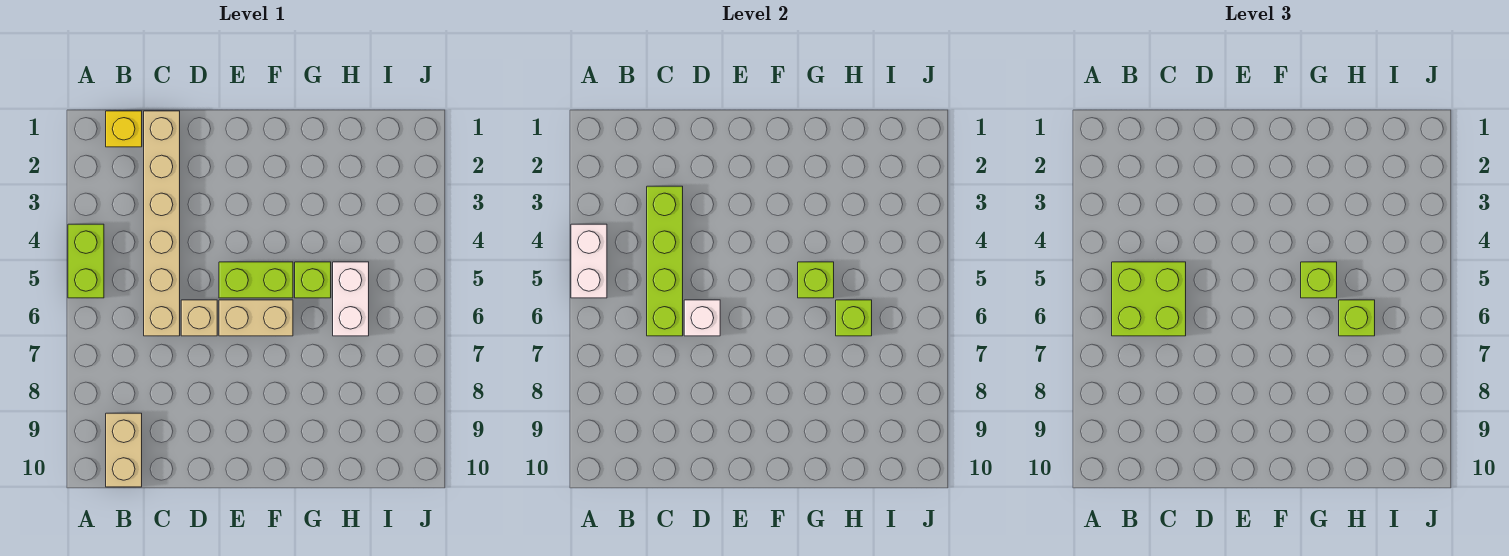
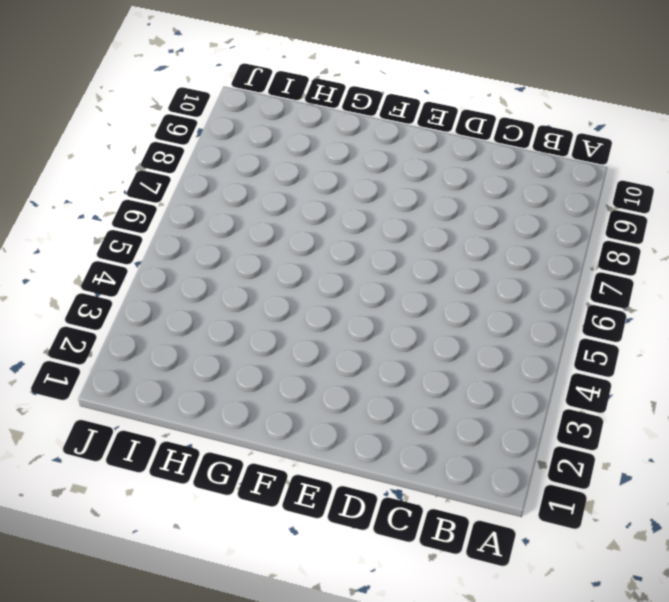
none -> lime brick A4:A5 level 1
none -> yellow brick B1 level 1
none -> tan brick B9:B10 level 1

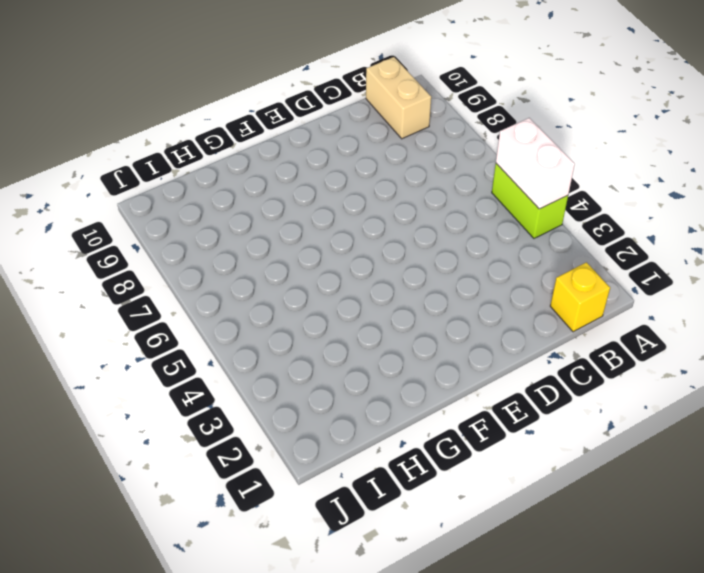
none -> tan brick C1:C6 level 1
none -> tan brick D6 level 1
none -> lime brick E5:F5 level 1

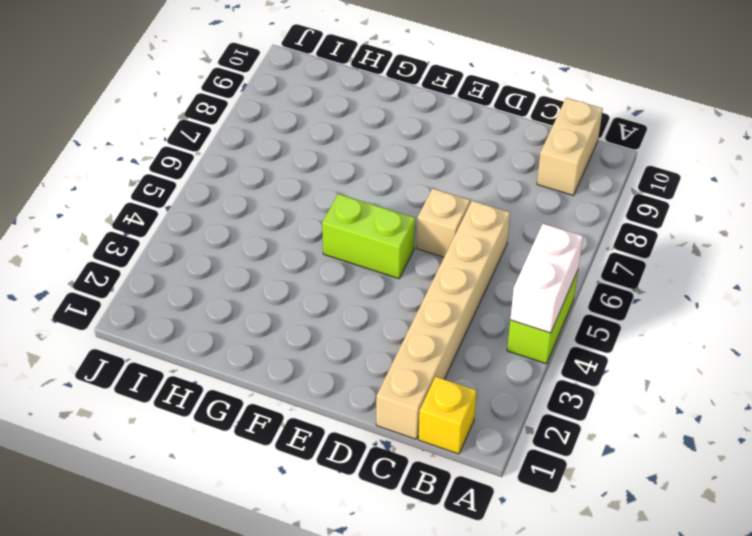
none -> tan brick E6:F6 level 1
none -> lime brick G5 level 1
none -> white brick H5:H6 level 1

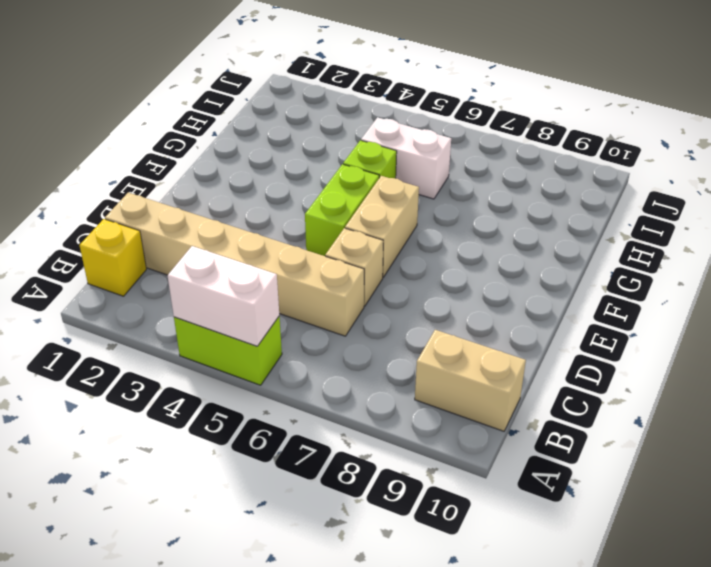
none -> lime brick C3:C6 level 2
none -> white brick D6 level 2
none -> lime brick G5 level 2

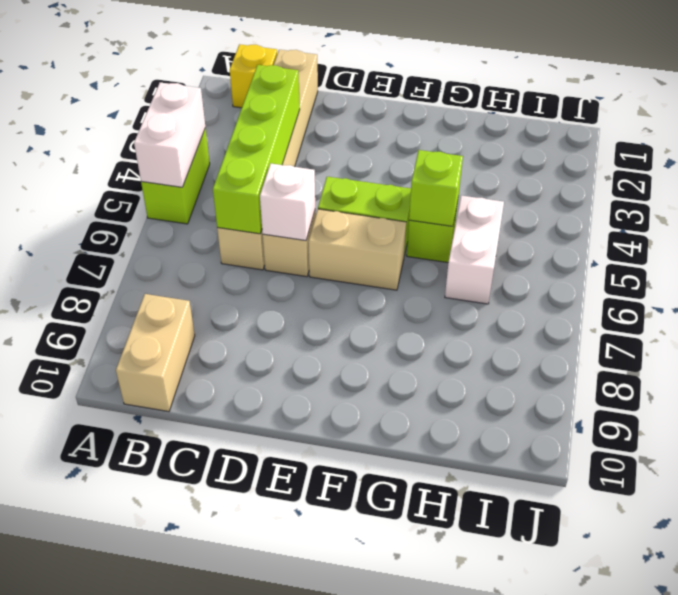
none -> lime brick H6 level 2
none -> lime brick B5:C6 level 3
none -> lime brick G5 level 3

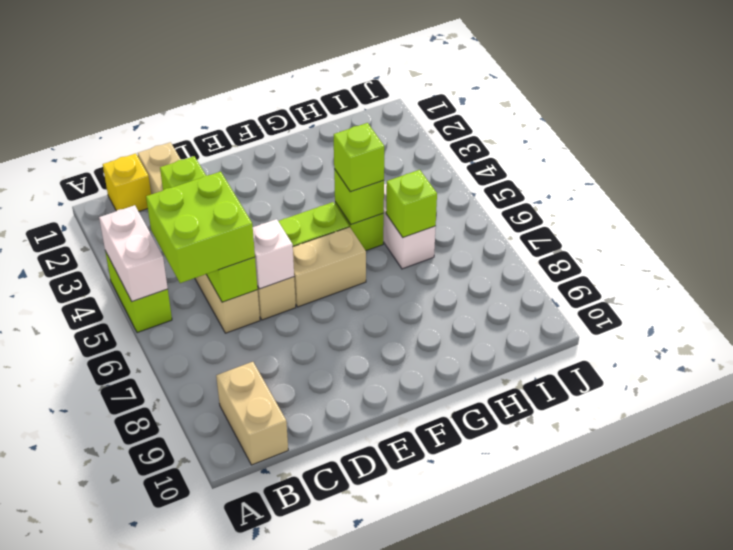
none -> lime brick H6 level 3

